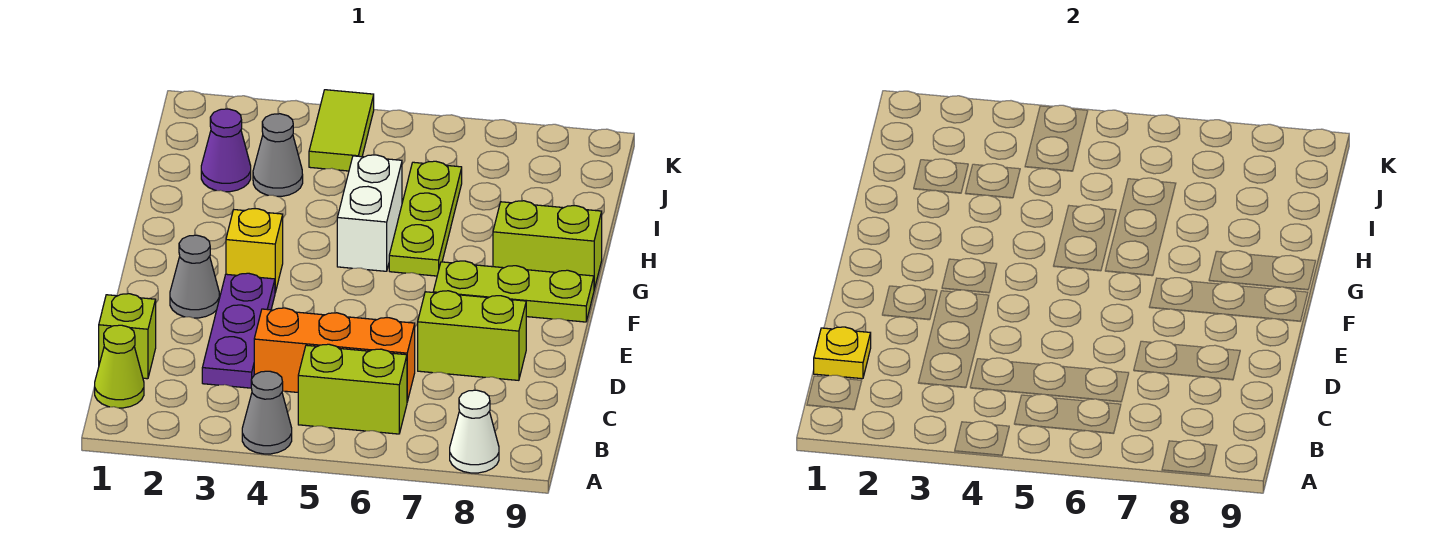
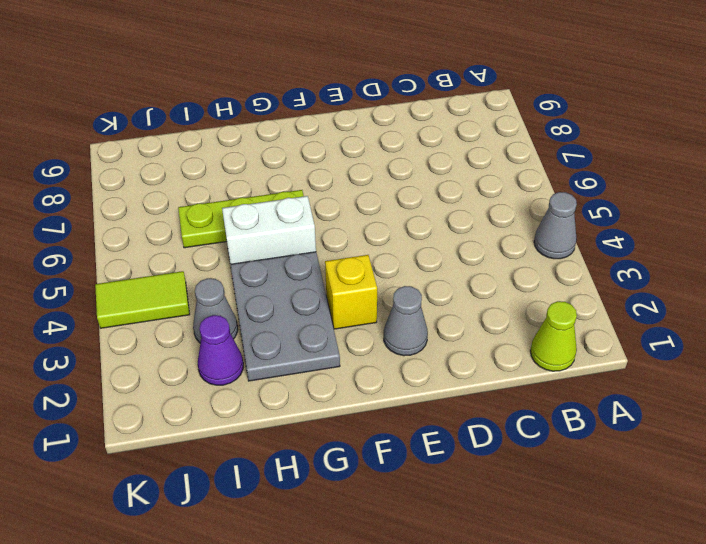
grey plate G2:H4 level 1 -> none
none -> white cone A8 level 1
none -> lime brick B5:B6 level 1
none -> lime brick C1 level 1

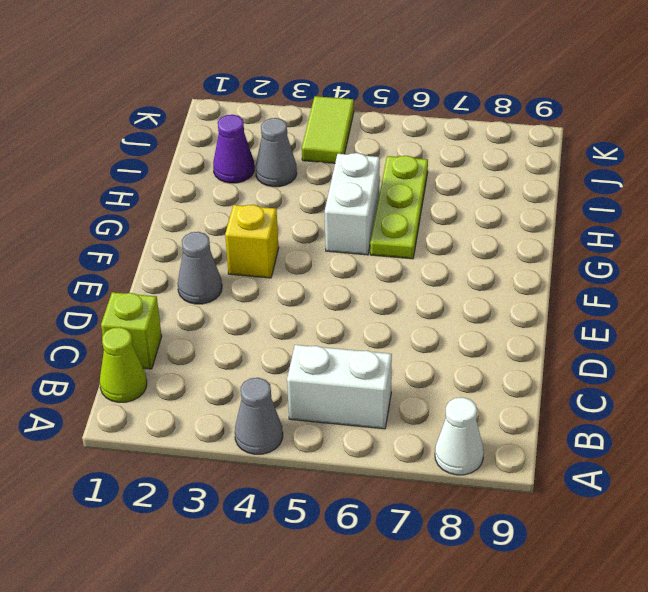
white brick B5:B6 level 1 -> lime brick B5:B6 level 1
none -> purple plate C3:E3 level 1
none -> orange brick C4:C6 level 1
none -> lime brick D7:D8 level 1

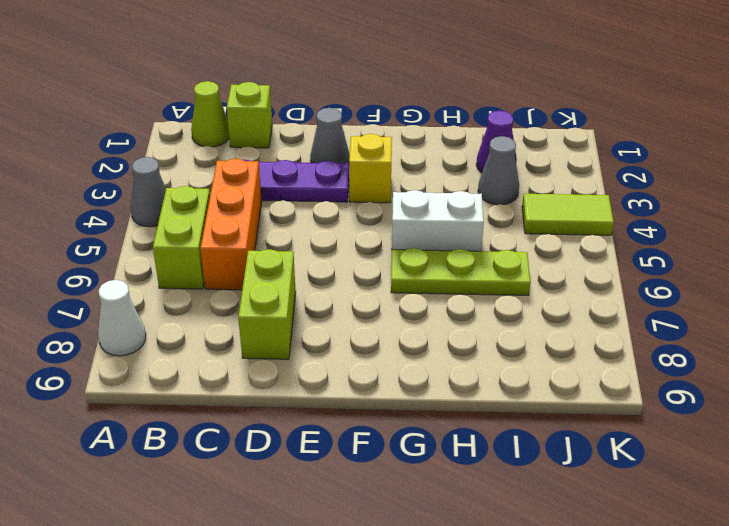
none -> lime plate F7:F9 level 1
none -> lime brick G8:G9 level 1
none -> yellow plate C1 level 2

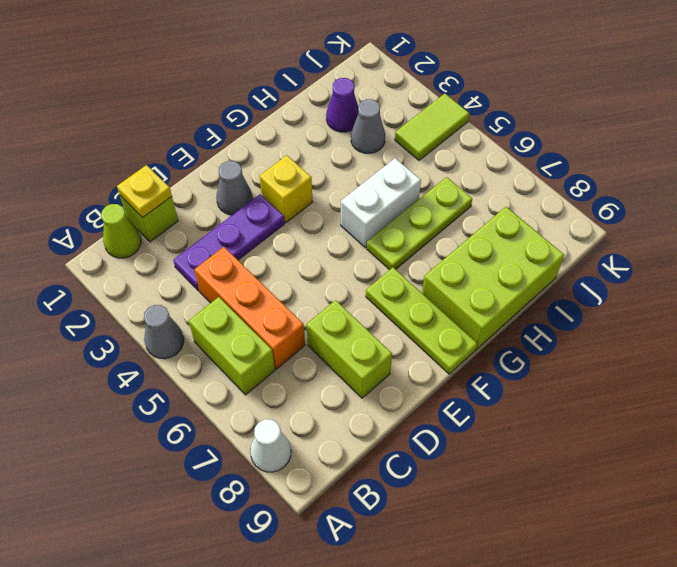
lime brick G8:I9 level 1 -> lime brick G8:G9 level 1

